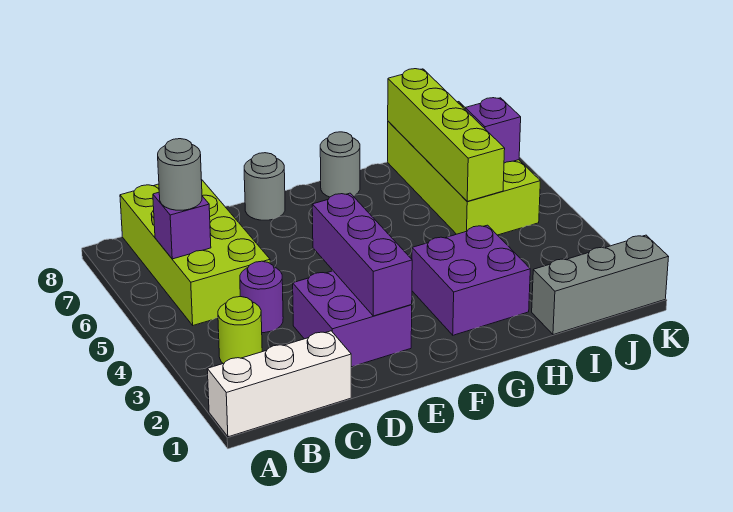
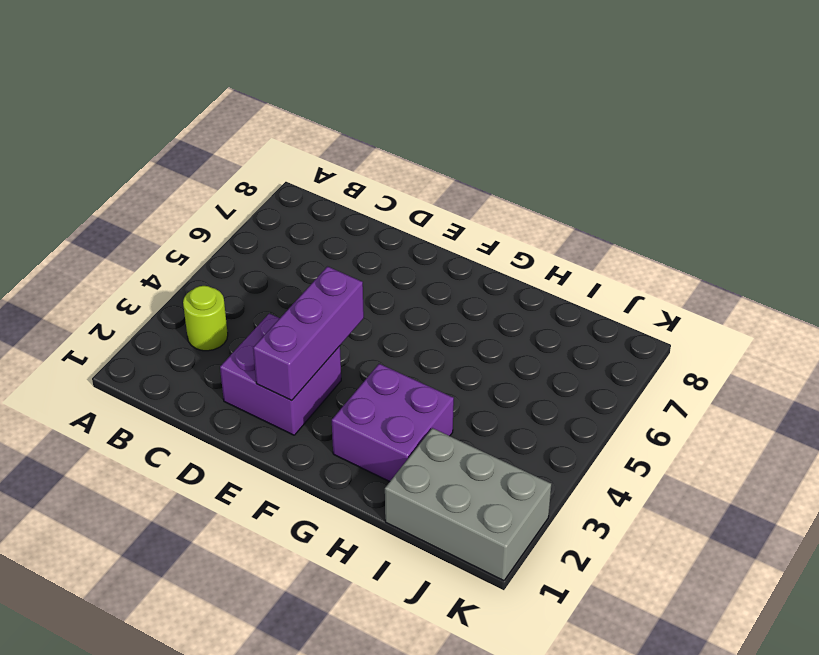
grey brick I1:K2 level 1 -> grey brick I1:K1 level 1
none -> white brick A1:C1 level 1
none -> lime brick B5:C8 level 1
none -> purple round brick C4 level 1

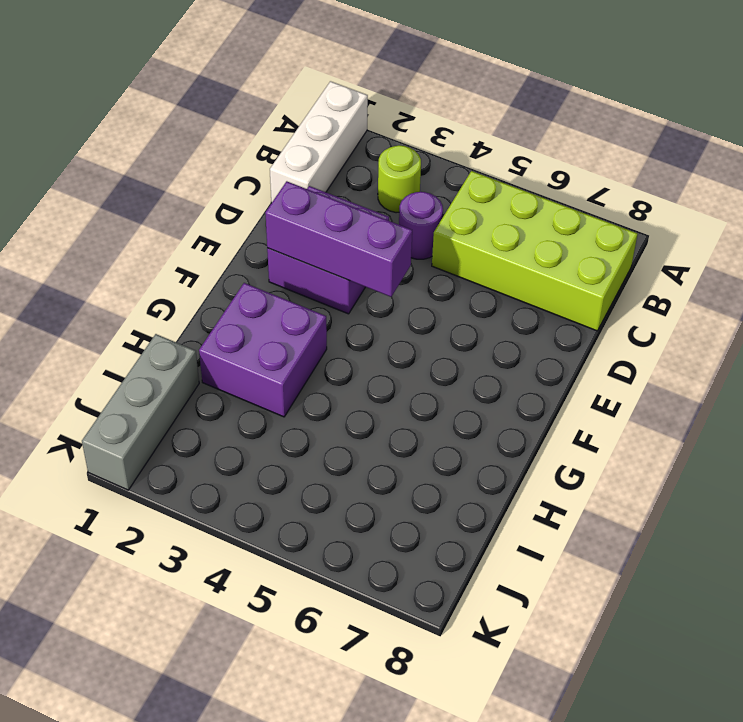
none -> grey round brick E8 level 1
none -> grey round brick G8 level 1
none -> lime brick I5:J8 level 1

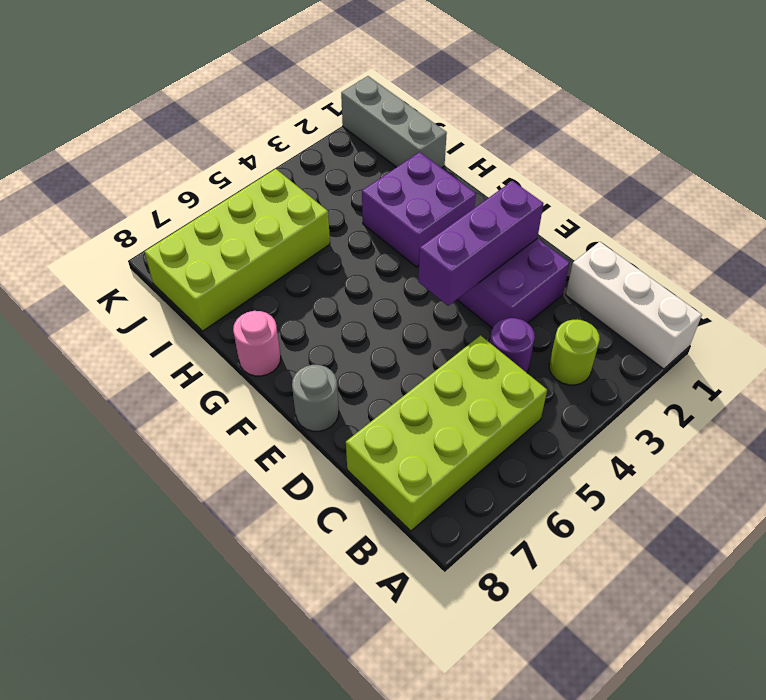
pink round brick G8 level 1 -> grey round brick G8 level 1
none -> purple brick B6 level 2
none -> lime brick I5:I8 level 2
none -> purple brick J6 level 2

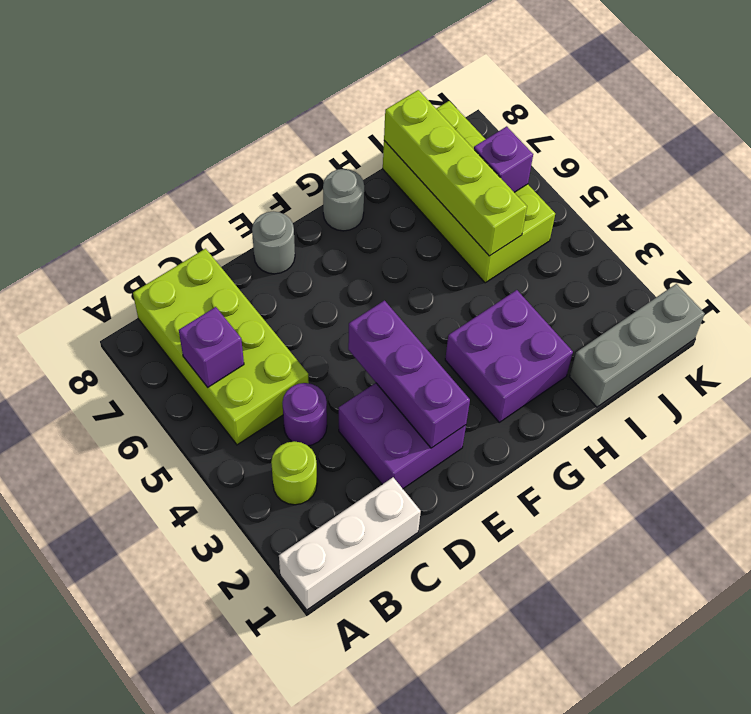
none -> grey round brick B6 level 3

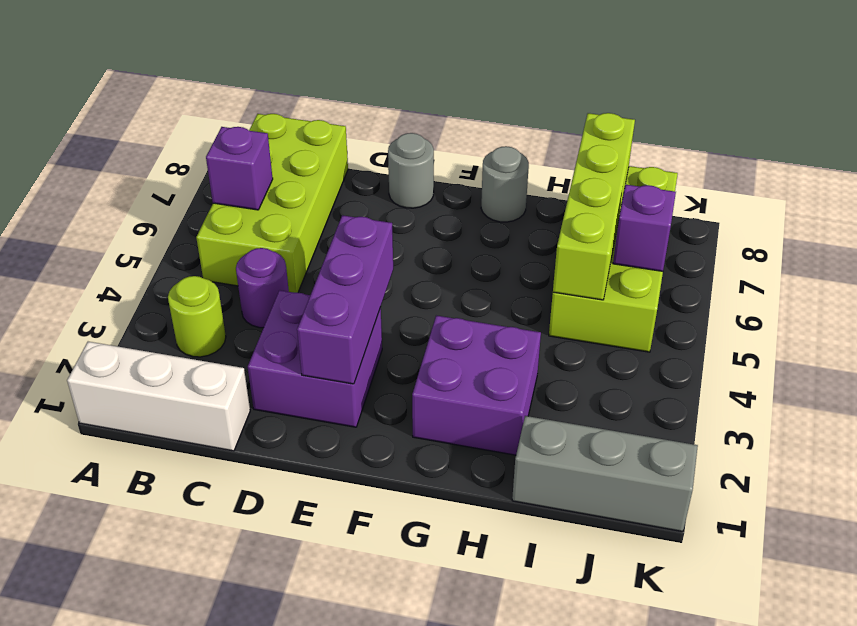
none -> grey round brick B6 level 3

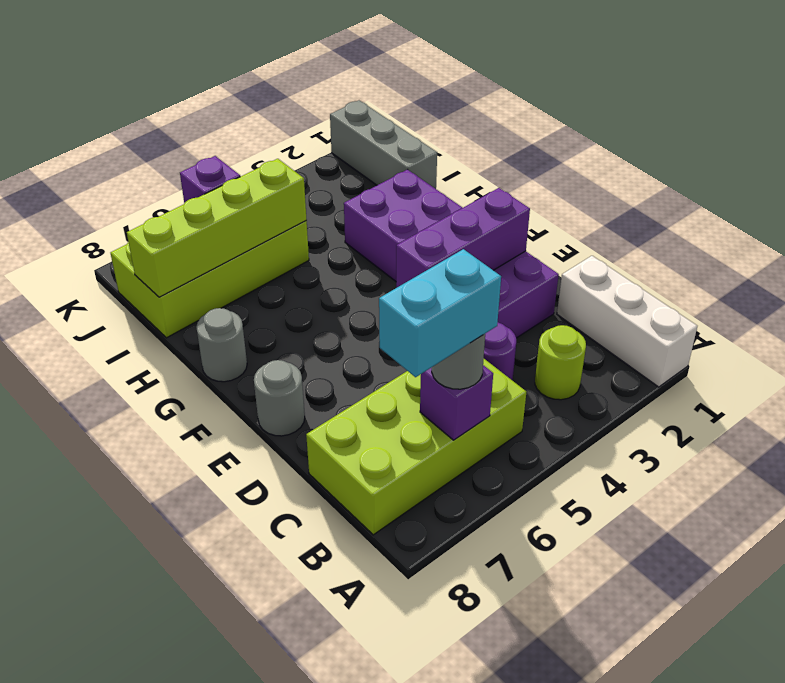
cyan brick B6:B7 level 4 -> none

